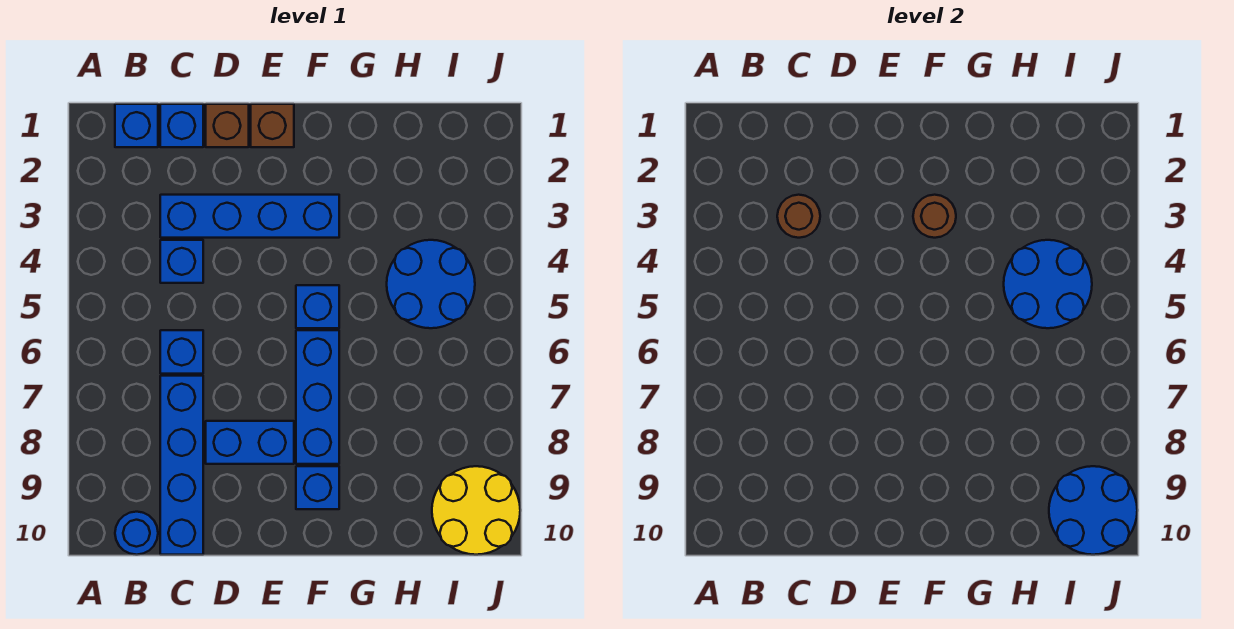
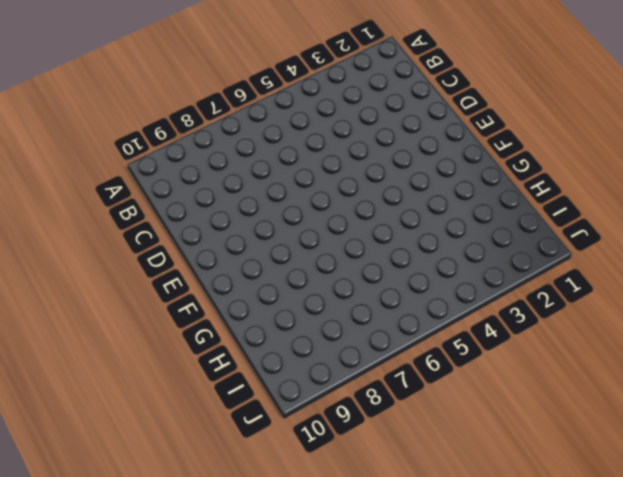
none -> blue brick B1 level 1
none -> blue round brick B10 level 1
none -> blue brick C1 level 1

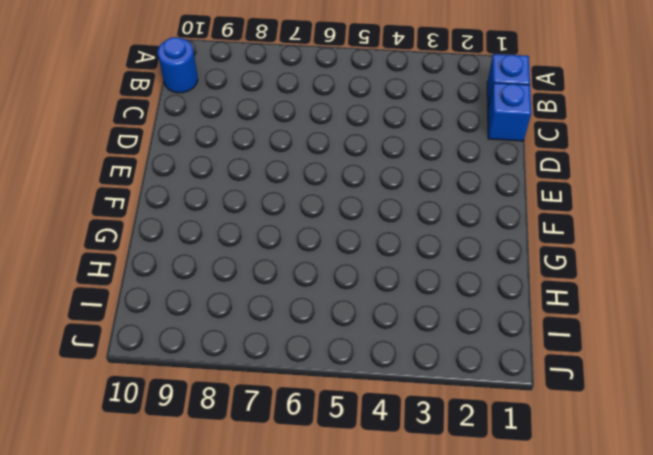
none -> blue brick C3:F3 level 1
none -> blue brick C4 level 1
none -> blue brick C6 level 1

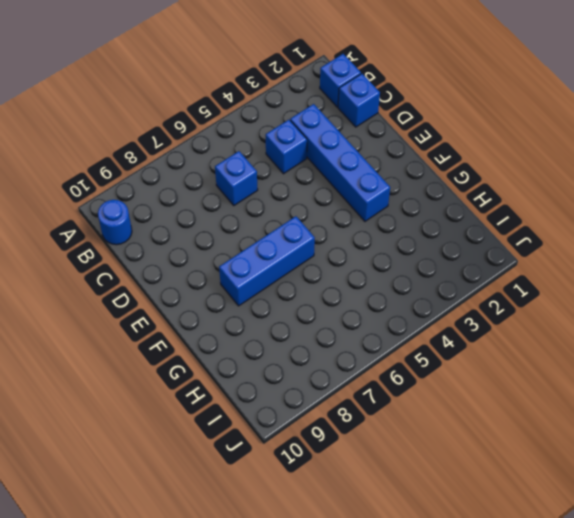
none -> blue brick C7:C10 level 1
none -> brown brick D1 level 1
none -> blue brick D8:E8 level 1

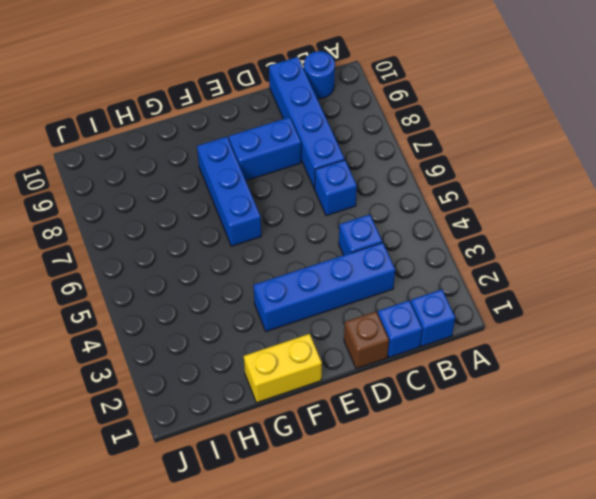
yellow brick F1:G1 level 1 -> none
none -> brown brick E1 level 1
none -> blue brick F5 level 1
none -> blue brick F9 level 1

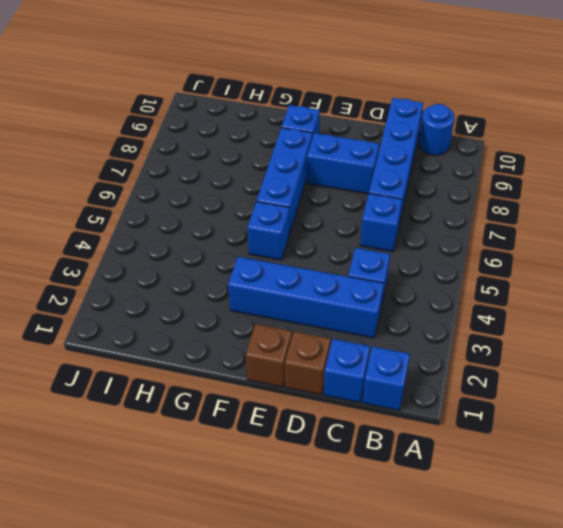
none -> blue round brick H4:I5 level 1
none -> yellow round brick I9:J10 level 1
none -> brown round brick C3 level 2

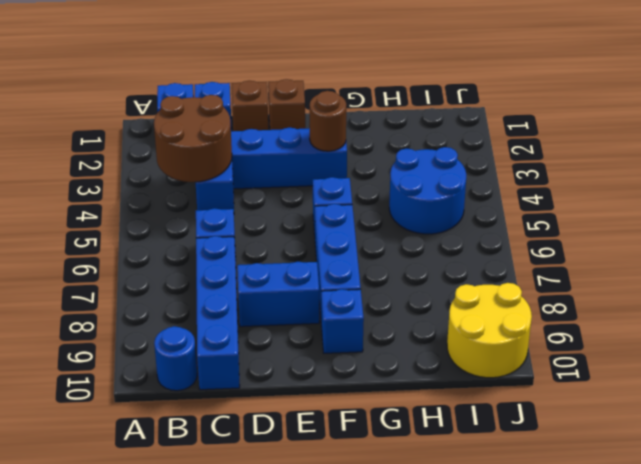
brown round brick B3:C4 level 2 -> brown round brick C3 level 2
none -> blue round brick H4:I5 level 2
none -> blue round brick I9:J10 level 2

